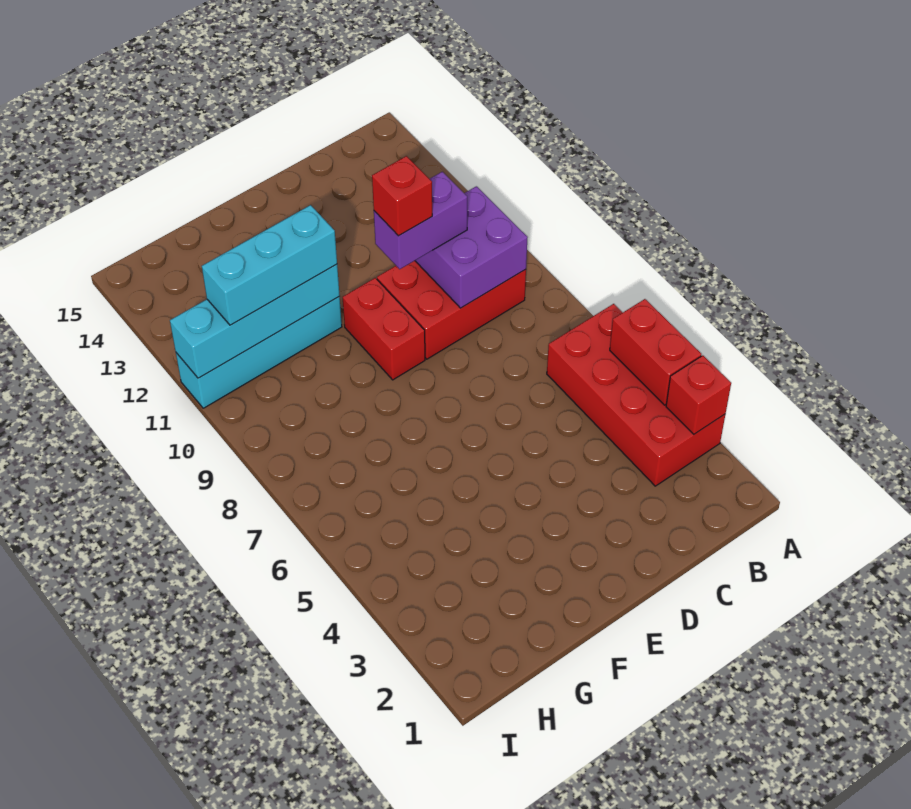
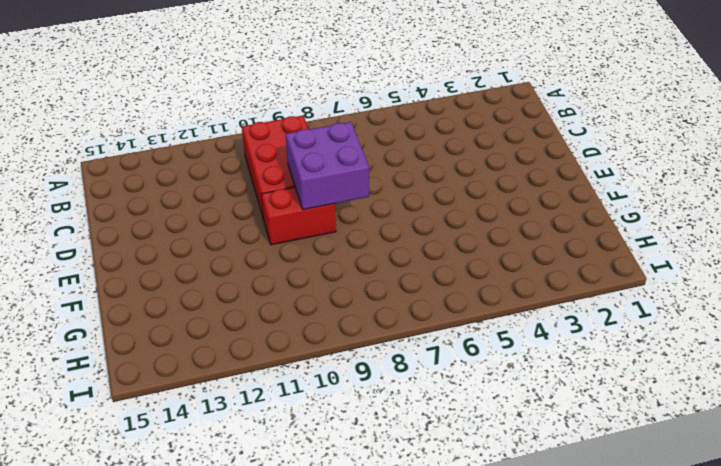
purple brick D8:E9 level 2 -> purple brick B9:C10 level 2
none -> red brick A3:B6 level 1
none -> cyan brick F11:I11 level 1

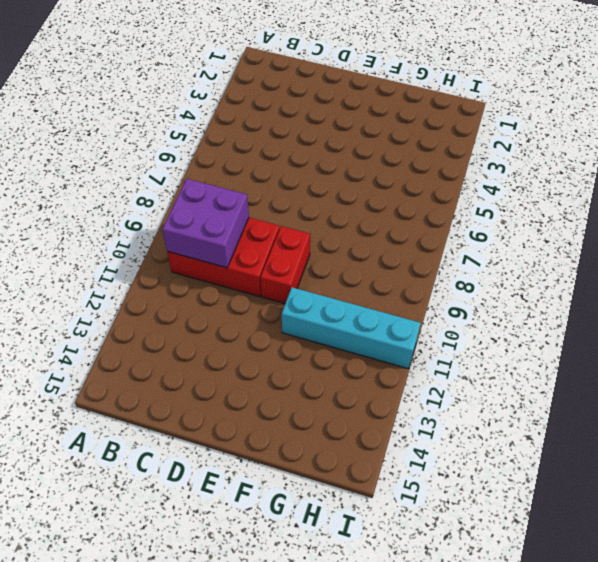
none -> red brick A3:B6 level 1
none -> red brick A3 level 2

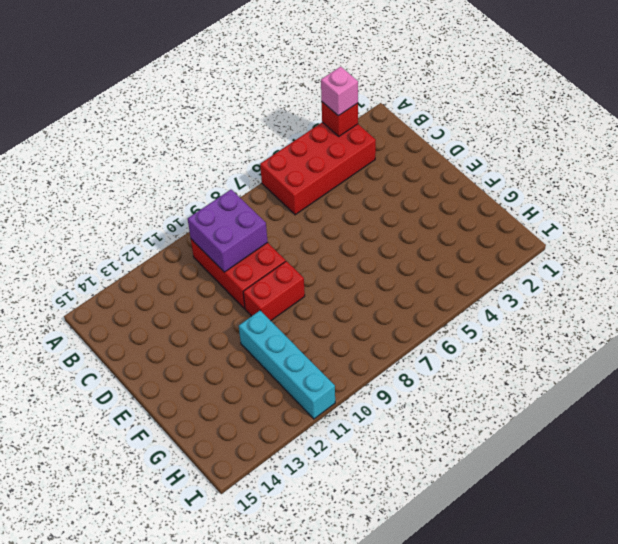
pink brick A3 level 3 -> none
none -> red brick A4:A5 level 2
none -> cyan brick F11:I11 level 2

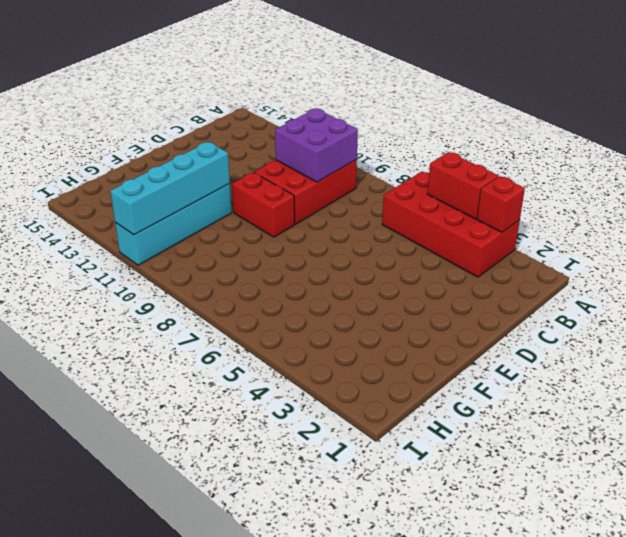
none -> purple brick C10:D10 level 3
none -> cyan brick F11:H11 level 3

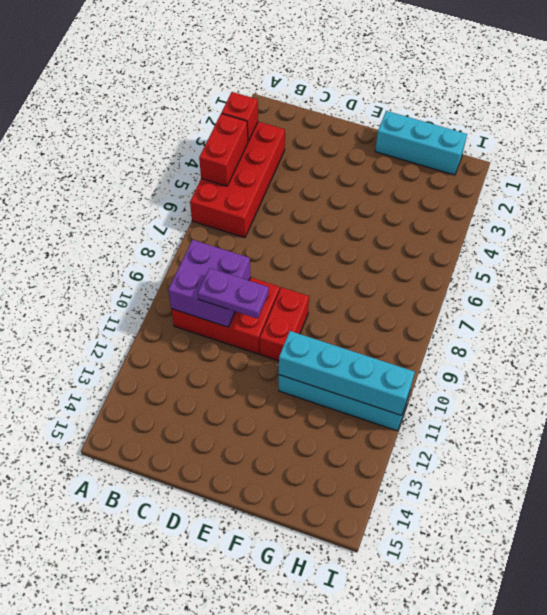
purple plate C10:D10 level 3 -> purple brick C10:D10 level 3
cyan brick F1:H1 level 1 -> cyan brick F11:H11 level 3
none -> red brick D10 level 4

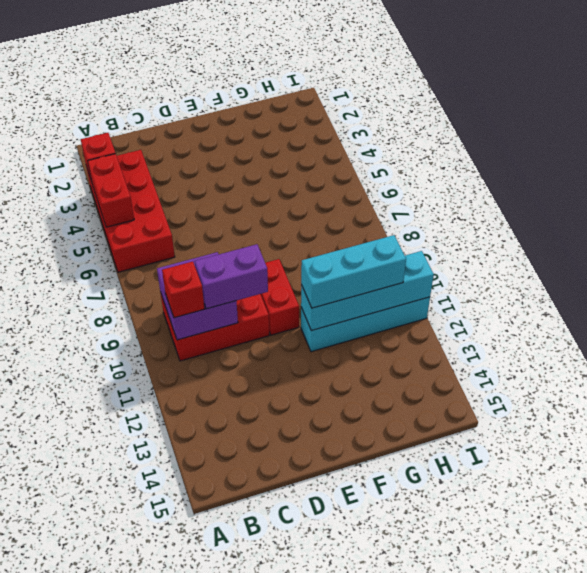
red brick B10 level 3 -> red brick D10 level 4

